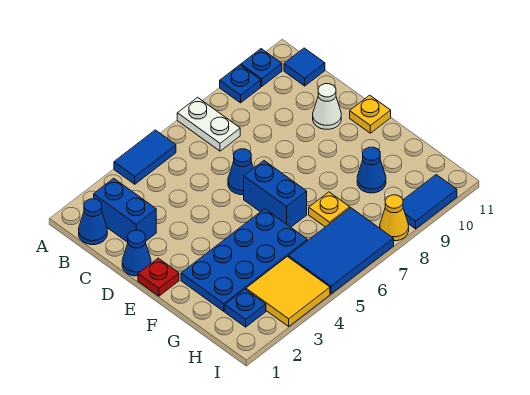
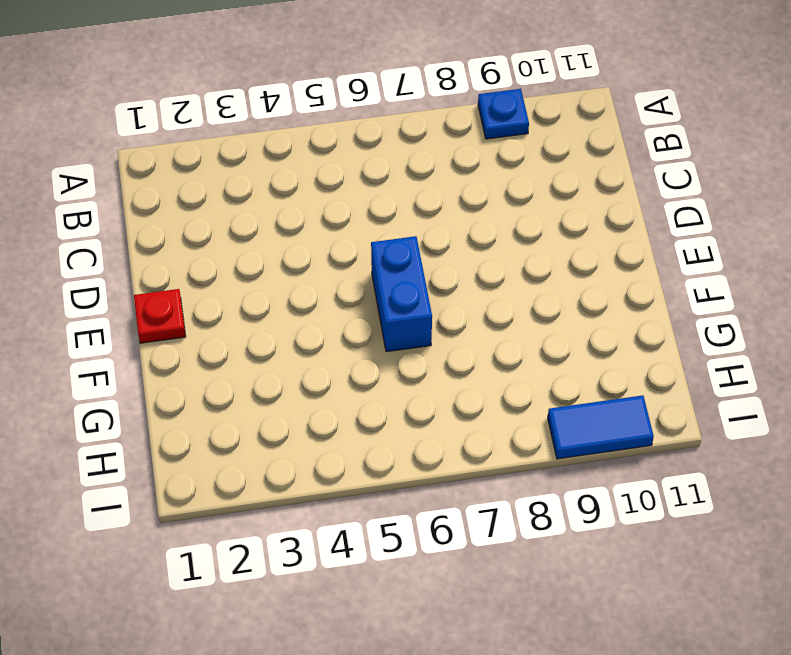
none -> blue tile A4:A5 level 1
none -> white plate A7:B7 level 1
none -> blue plate A10 level 1

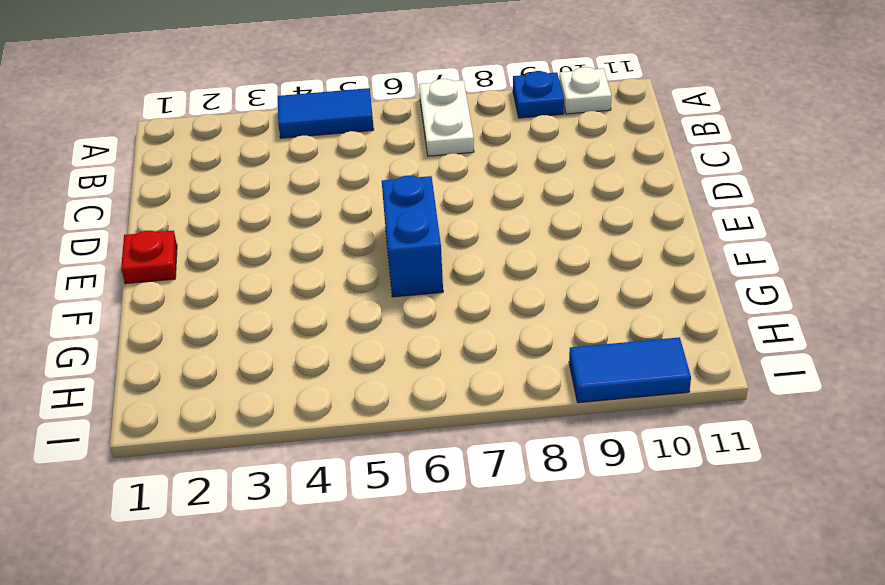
white plate A10 level 1 -> blue plate A10 level 1
none -> blue cone B1 level 1
none -> blue brick B2:C2 level 1
none -> blue tile B11 level 1

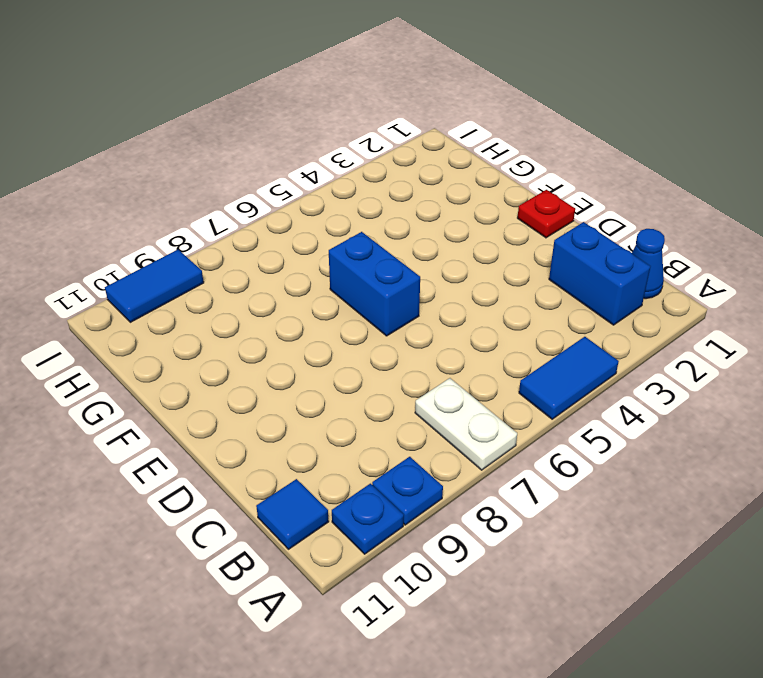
none -> blue cone D1 level 1
none -> blue cone D6 level 1
none -> white cone D10 level 1

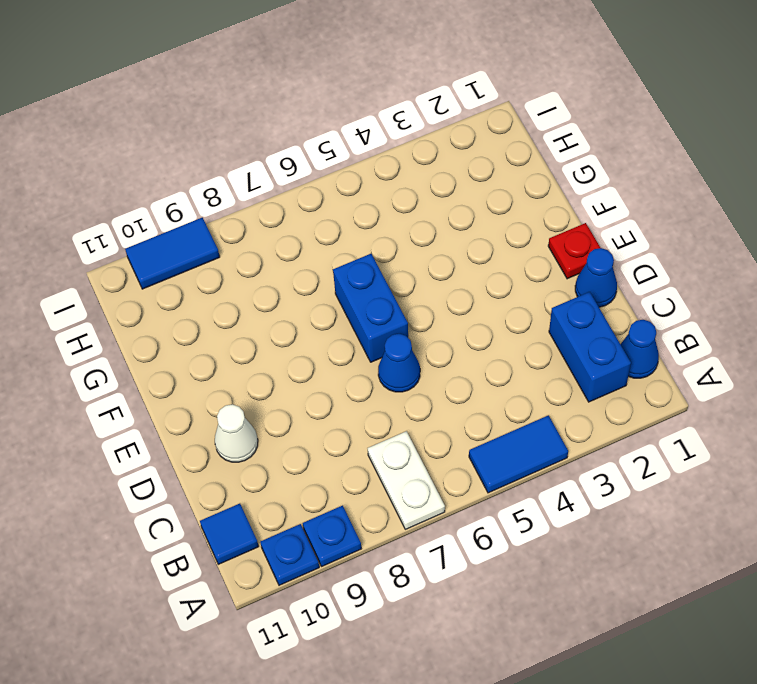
none -> yellow plate E11 level 1
none -> blue plate F2:G5 level 1
none -> yellow plate G7 level 1

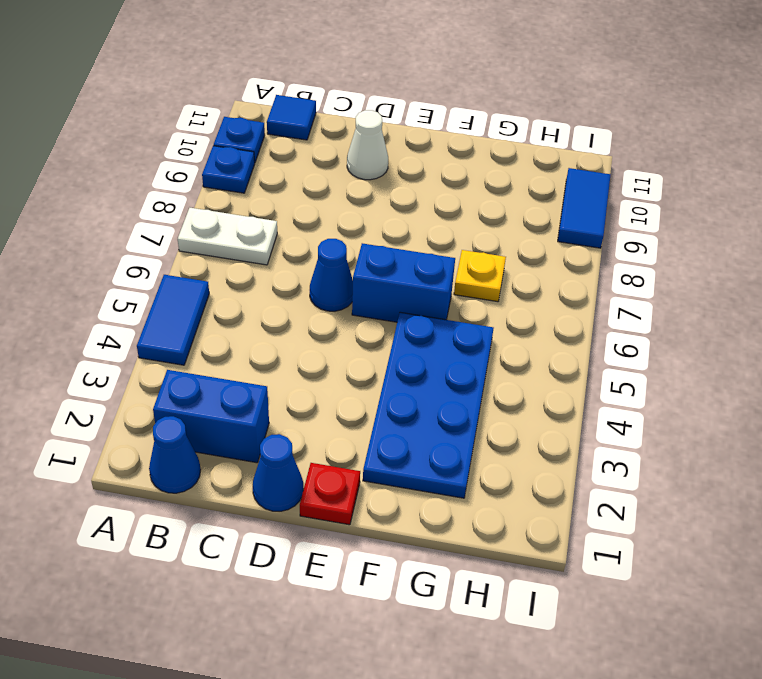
none -> yellow plate E11 level 1
none -> blue cone G9 level 1
none -> blue plate H2 level 1

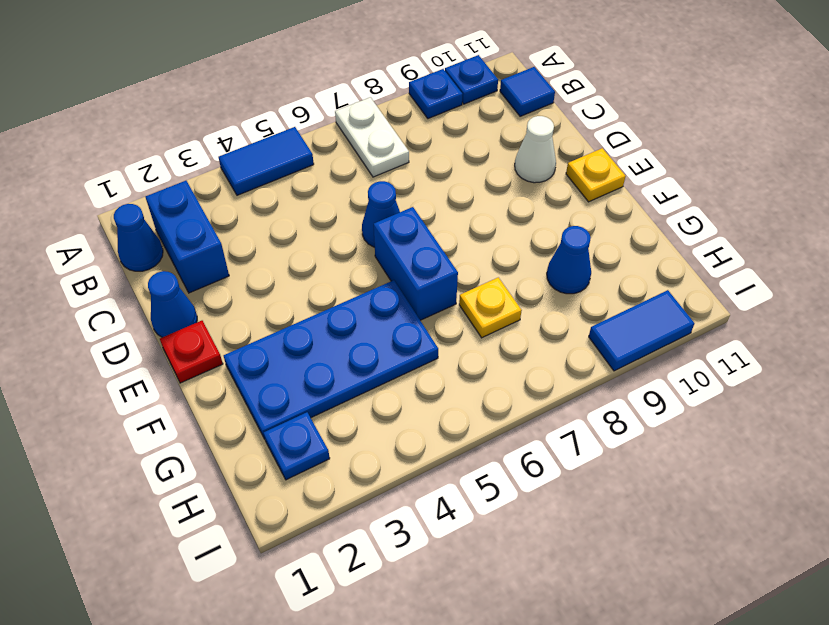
none -> yellow tile H3:I4 level 1
none -> blue tile H5:I7 level 1
none -> yellow cone I8 level 1

